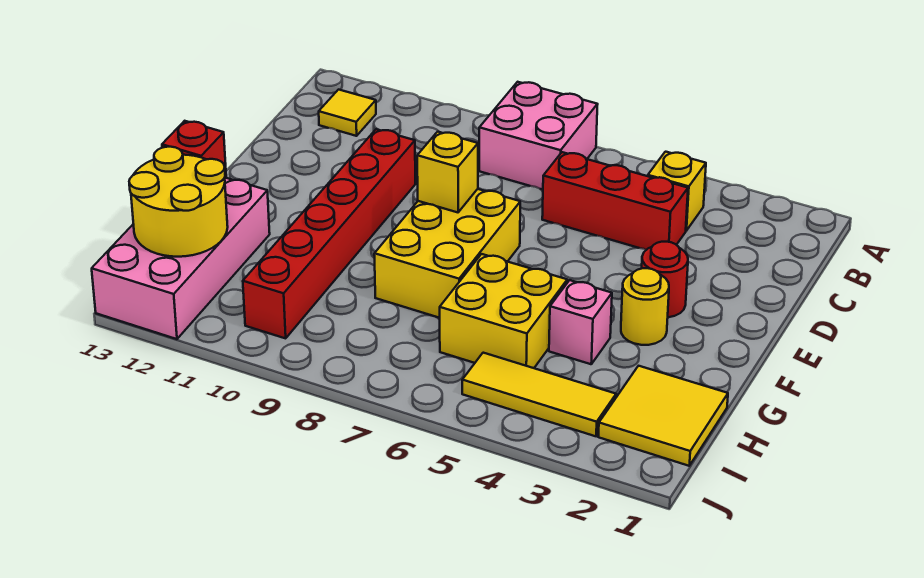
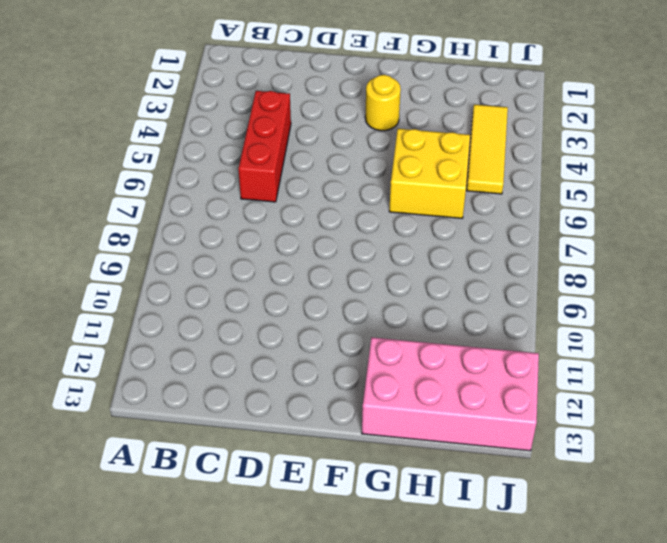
none -> pink brick A7:B8 level 1
none -> yellow brick B4 level 1
none -> yellow tile B12 level 1

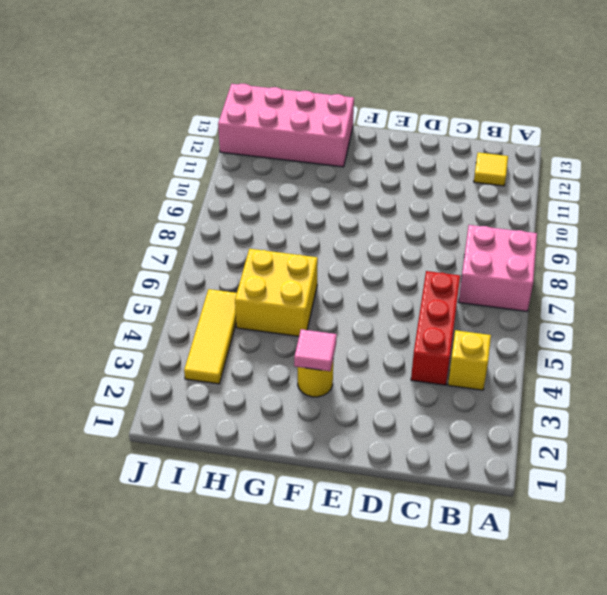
pink tile F3 level 2 -> none
none -> red brick D10:I10 level 1
none -> red round brick E3 level 1
none -> yellow brick E7:G8 level 1

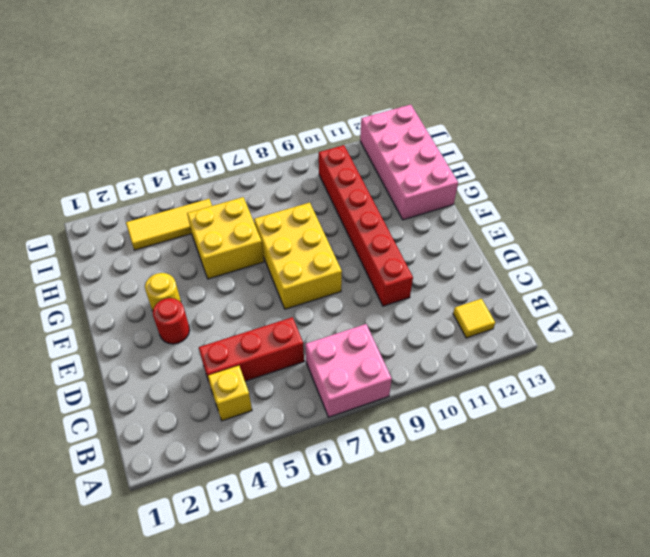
none -> pink brick G4 level 1
none -> yellow tile H1:I2 level 1
none -> yellow brick E8 level 2

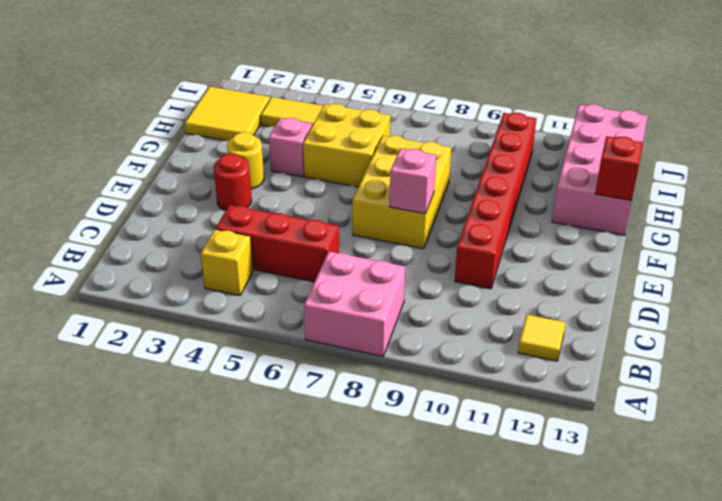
pink brick E8 level 2 -> yellow brick E8 level 2
none -> yellow round brick H12:I13 level 2

